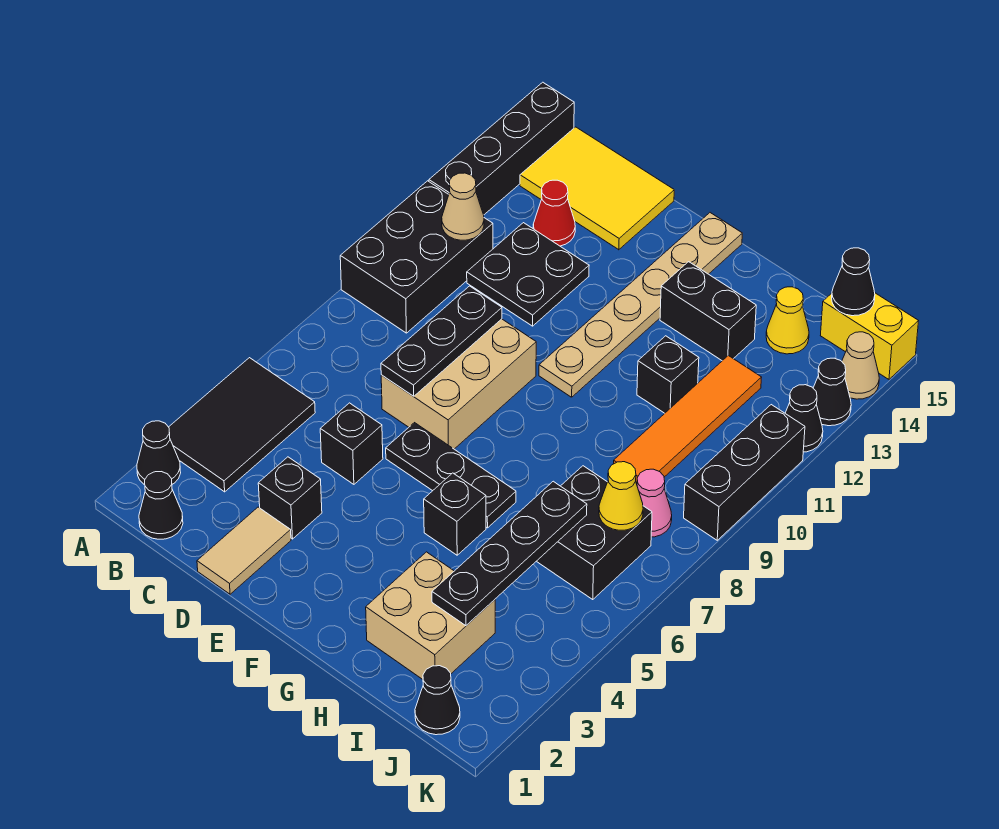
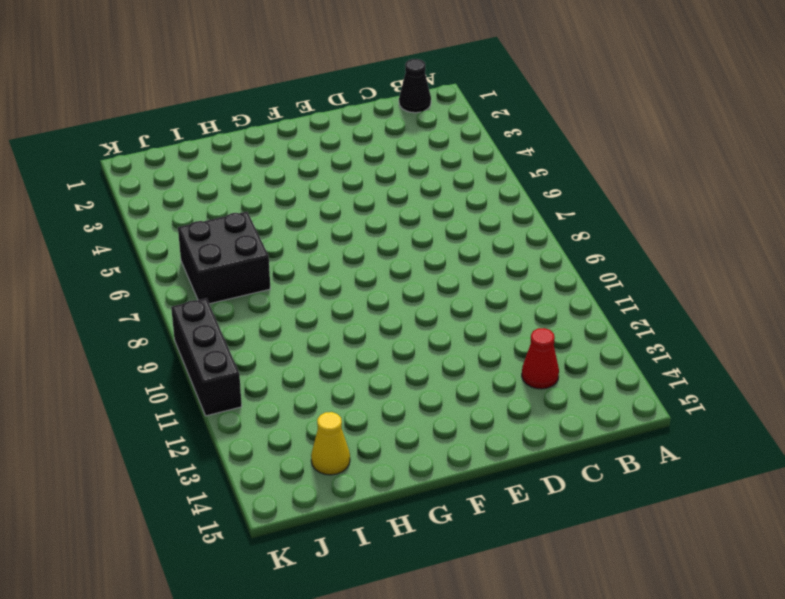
none -> black cone A2 level 1
none -> black tile A3:B5 level 1
none -> black brick A9:B11 level 1
none -> black brick A12:A15 level 1

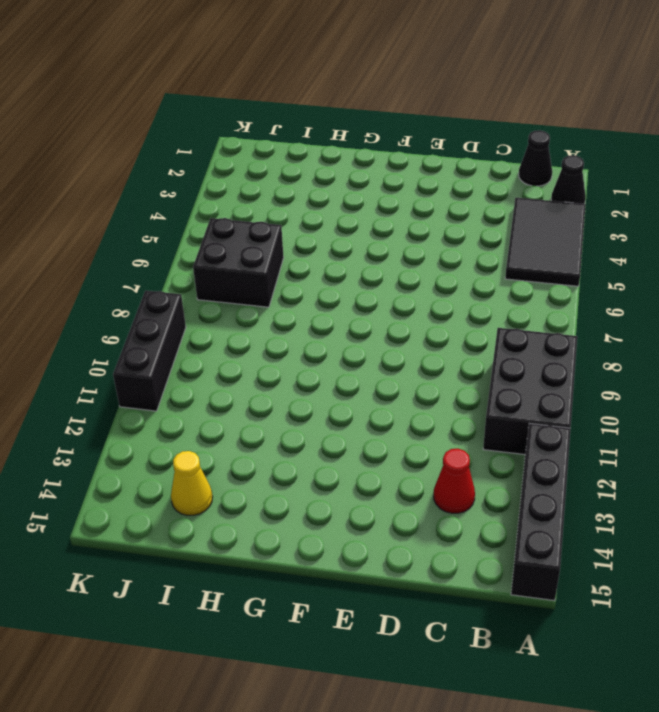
none -> yellow tile B14:D15 level 1
none -> black plate C11:D12 level 1
none -> tan tile D1:D2 level 1
none -> black brick D3 level 1

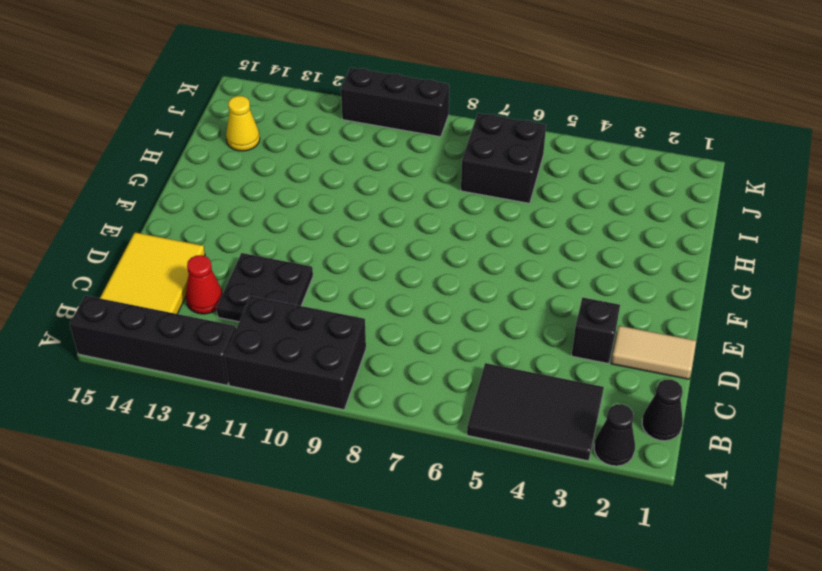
none -> black brick D5 level 1
none -> tan brick D7:E9 level 1
none -> black plate E6:G6 level 1
none -> tan plate F10:F15 level 1

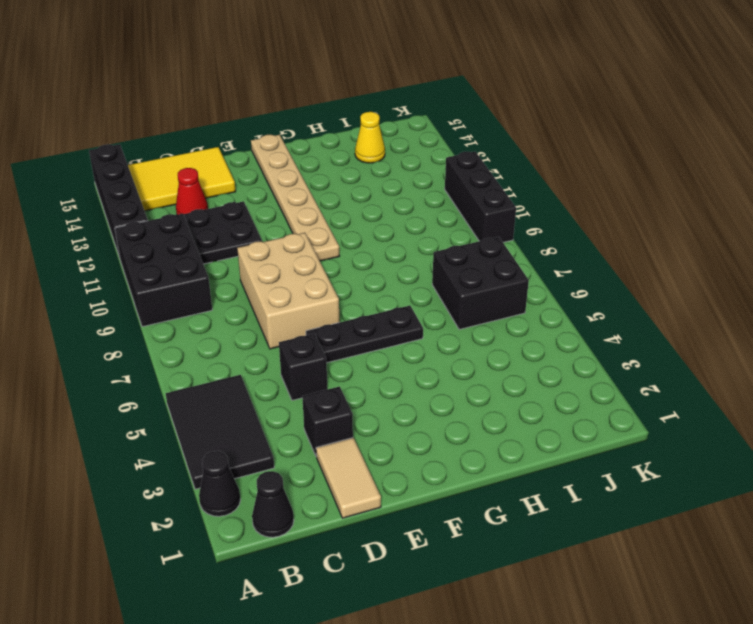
none -> black brick G5 level 1
none -> black brick G13:H13 level 1
none -> tan brick H2:I3 level 1
none -> black brick H11 level 1

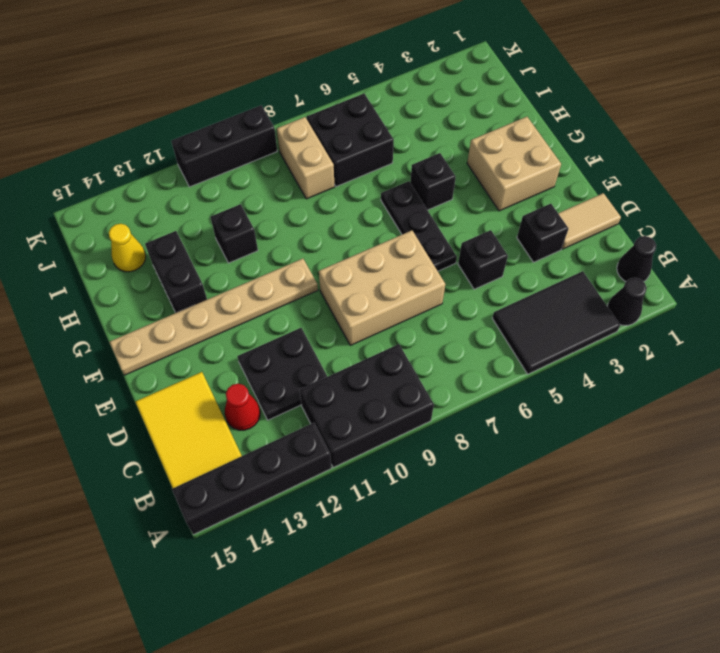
tan brick F2:G3 level 1 -> tan brick H2:I3 level 1
tan brick I8:J8 level 1 -> pink cone J8 level 1
none -> orange tile I9:I12 level 1
none -> black cone J1 level 1
none -> yellow brick J15:K15 level 1
none -> black cone K12 level 1

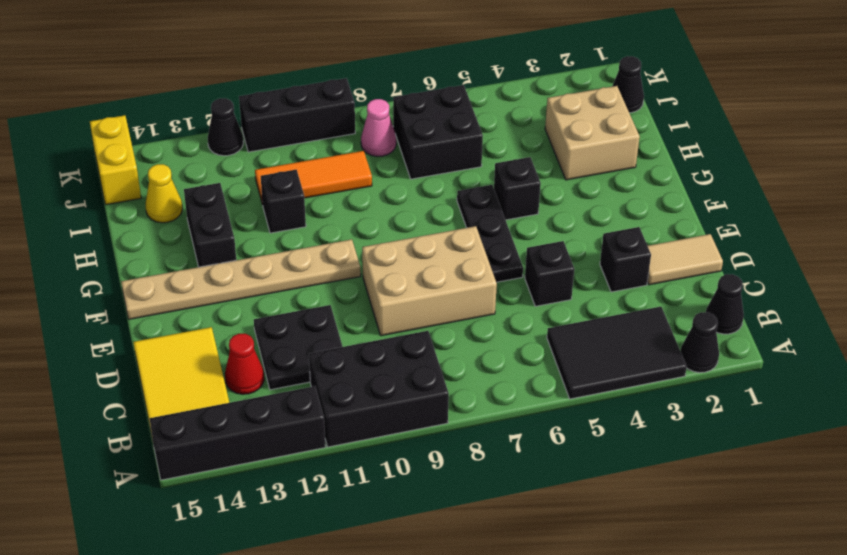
orange tile I9:I11 level 1 -> orange tile I9:I12 level 1
none -> black cone K13 level 1
none -> tan cone K14 level 1
none -> tan cone B11 level 2
none -> black plate D7:D9 level 2

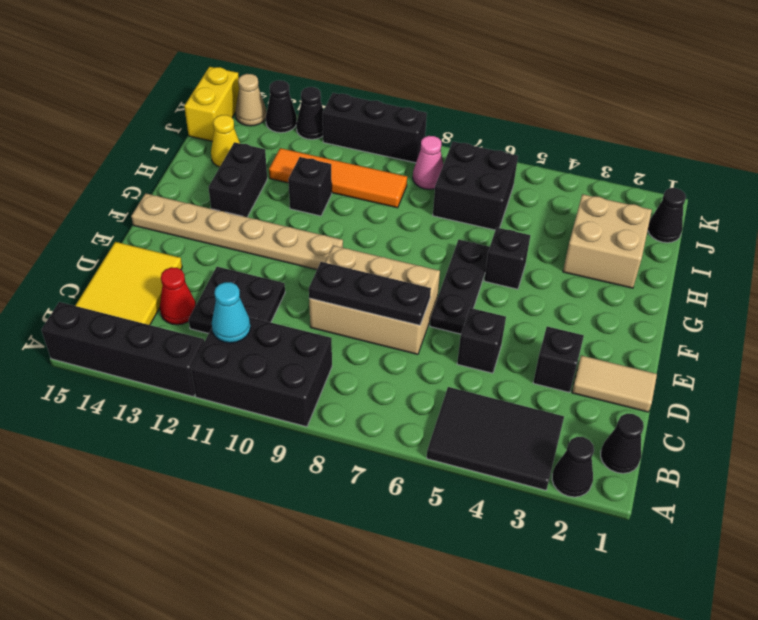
cyan cone B11 level 2 -> tan cone B11 level 2
none -> black plate I3:I6 level 2
none -> yellow cone J7 level 2
none -> black cone J15 level 2

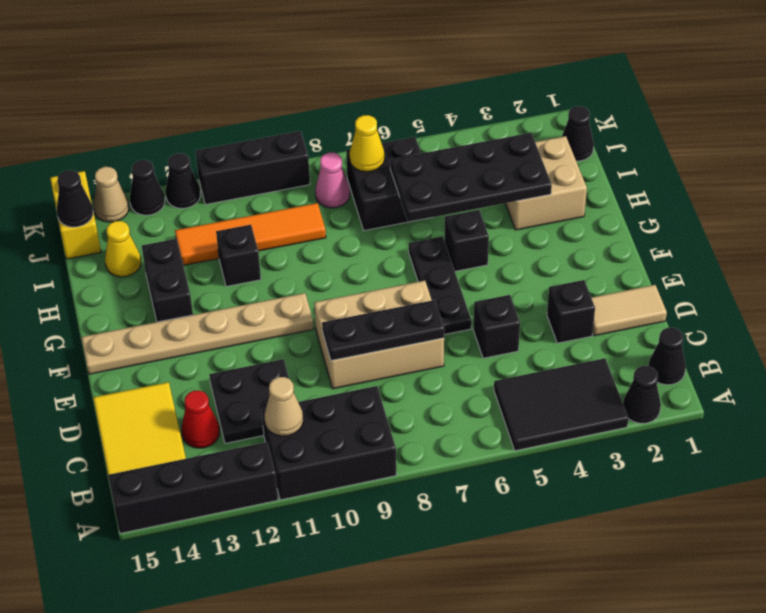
black plate H3:I6 level 2 -> black plate I3:I6 level 2

